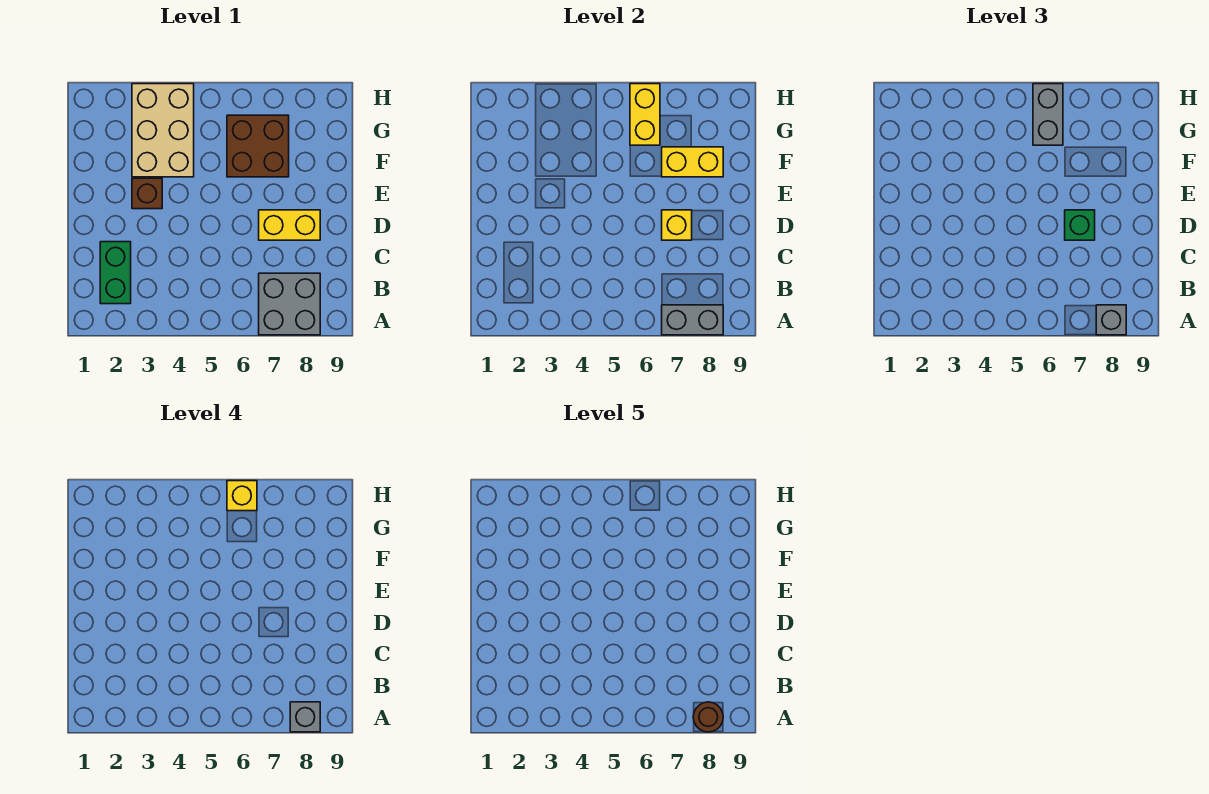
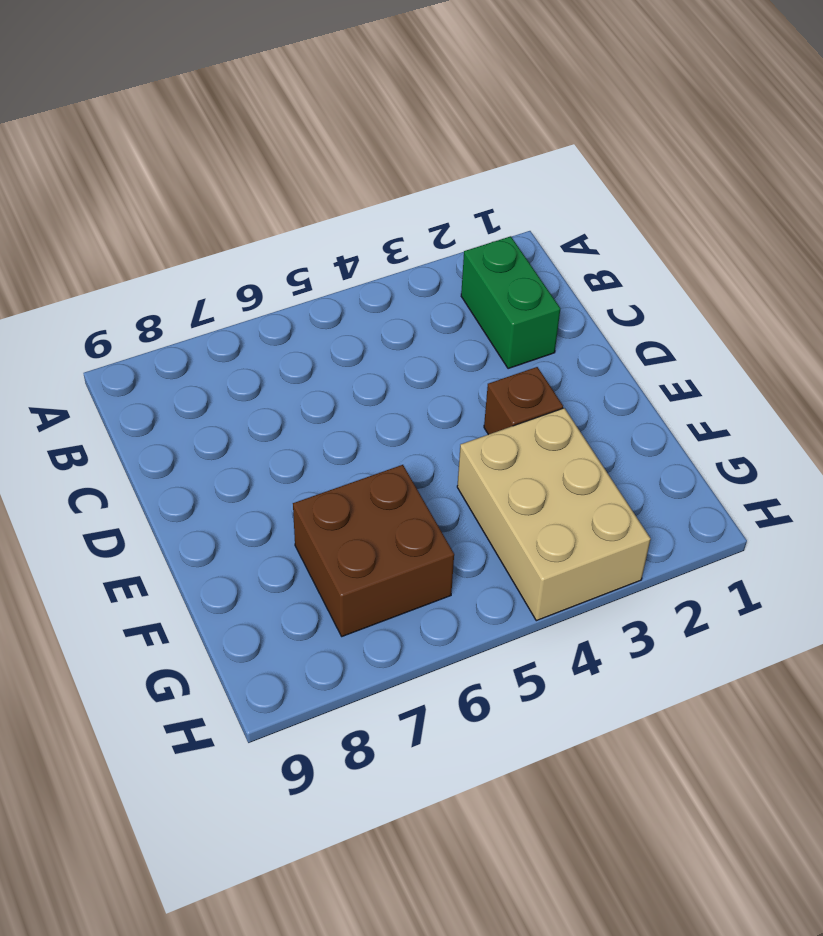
none -> grey brick A7:B8 level 1
none -> yellow brick D7:D8 level 1
none -> grey brick A7:A8 level 2

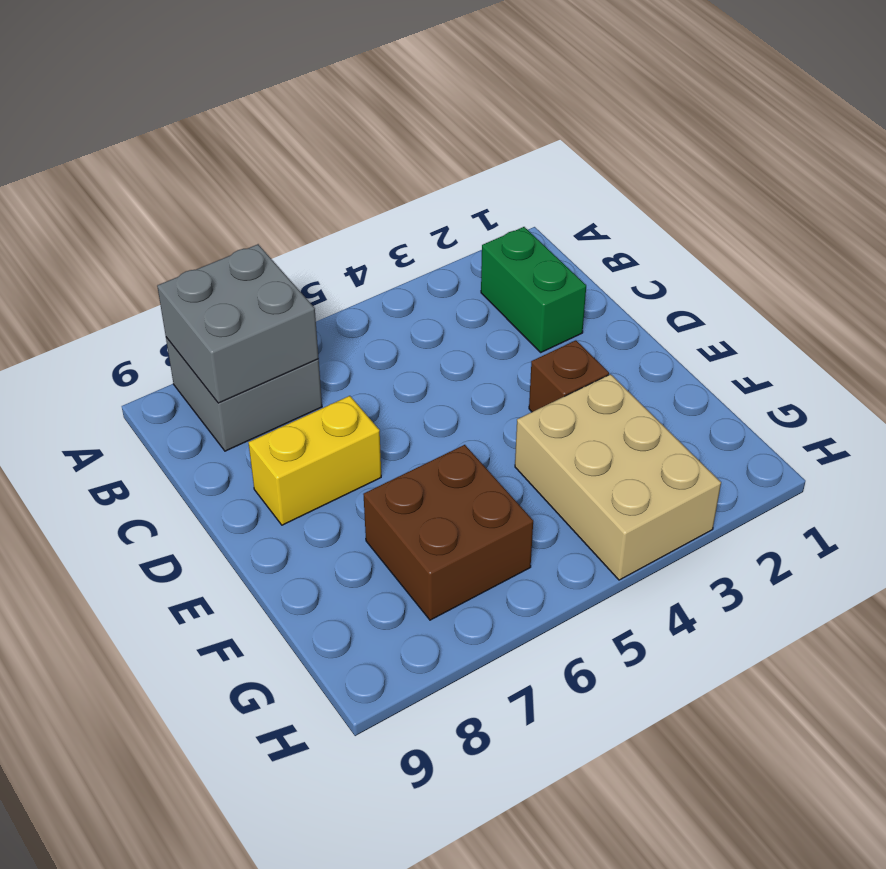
grey brick A7:B8 level 2 -> grey brick A7:A8 level 2
none -> yellow brick D7 level 2
none -> yellow brick F7:F8 level 2
none -> yellow brick G6:H6 level 2

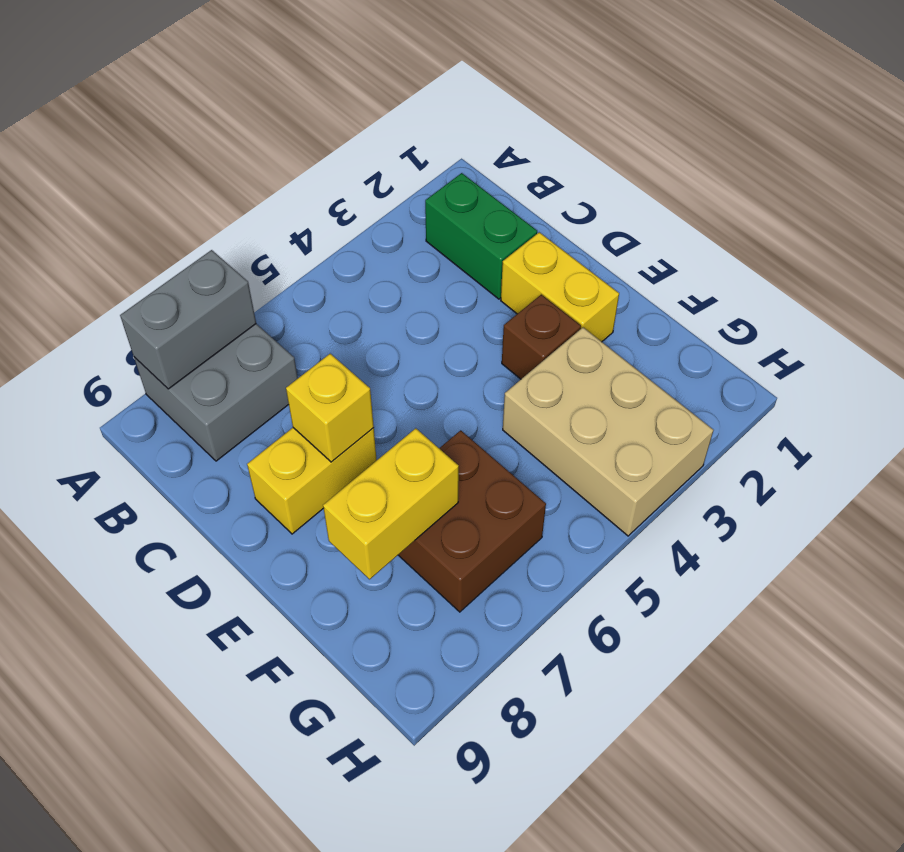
yellow brick D2:E2 level 1 -> yellow brick G6:H6 level 2
none -> grey brick A8 level 3
none -> green brick D7 level 3
none -> grey brick G6:H6 level 3

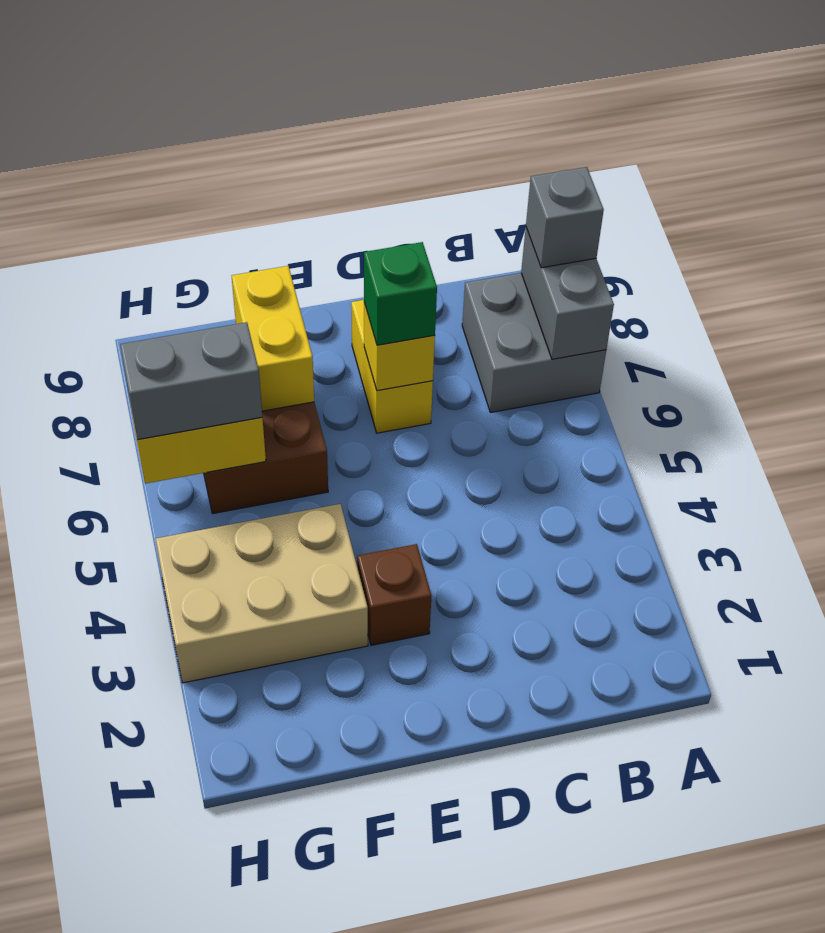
none -> green brick B2:C2 level 1
none -> grey brick A8 level 4
none -> yellow brick H6 level 4

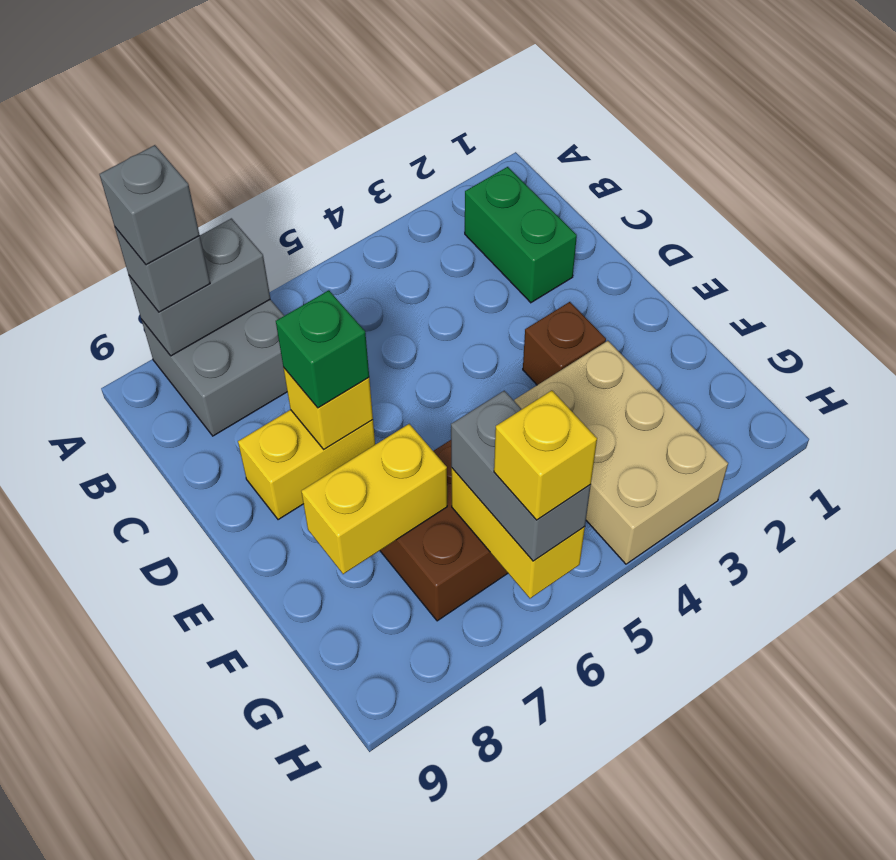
none -> brown round brick A8 level 5

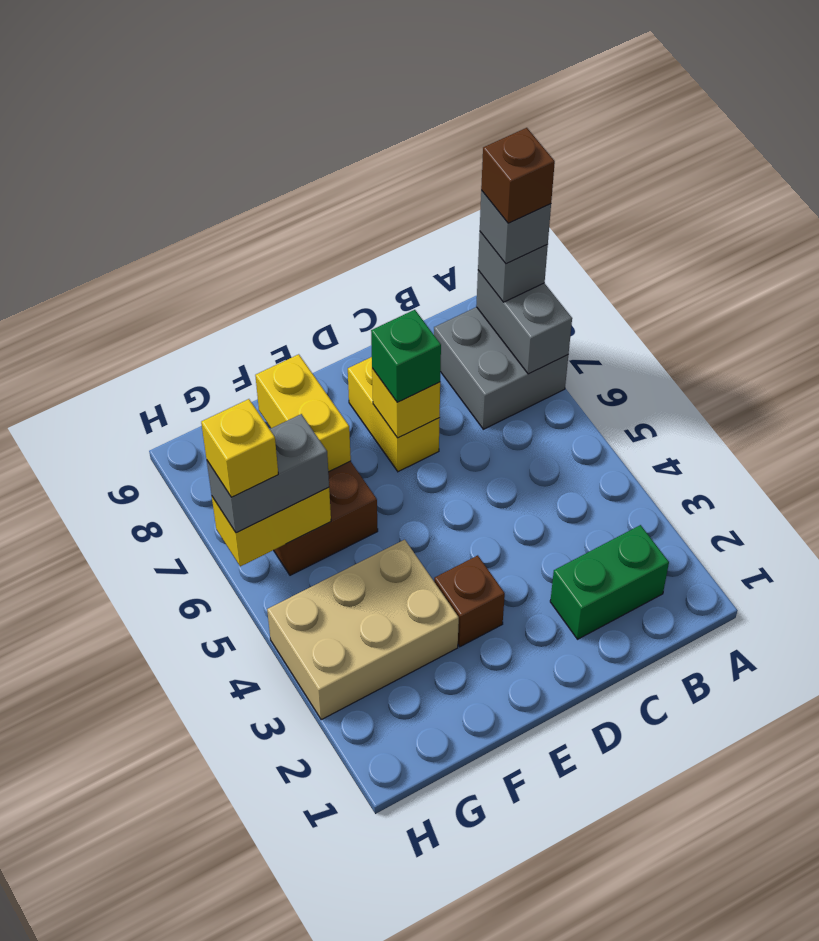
brown brick A8 level 5 -> brown round brick A8 level 5

